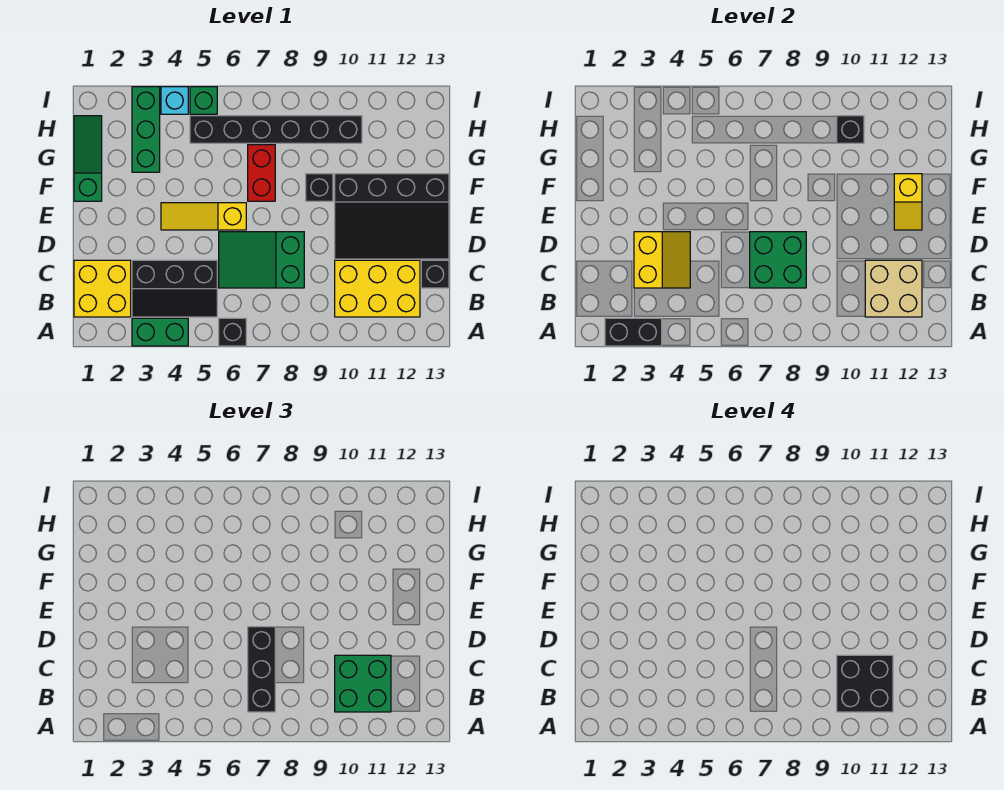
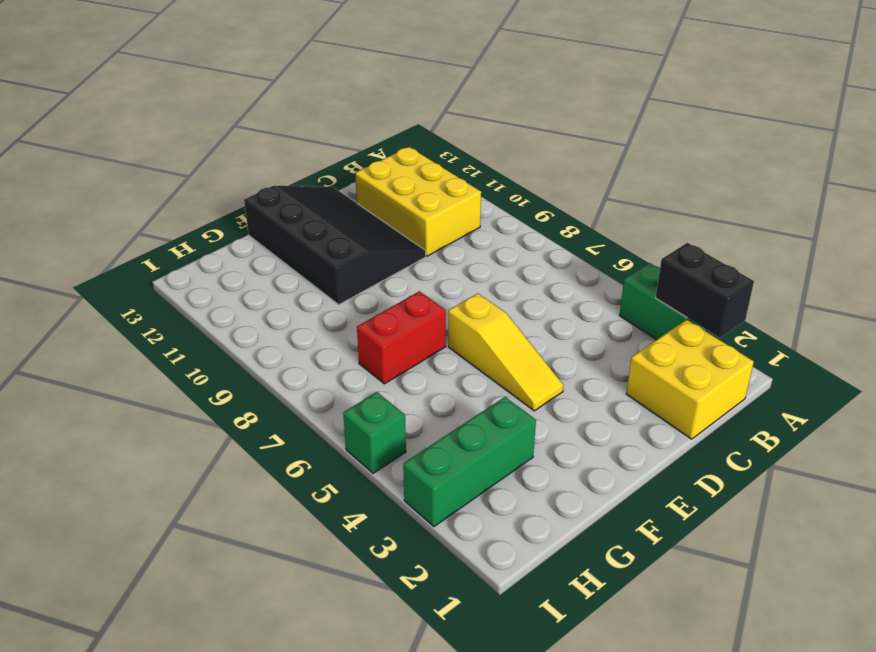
none -> black brick A6 level 1
none -> black slope B3:C5 level 1 top C
none -> green slope C6:D8 level 1 top 8

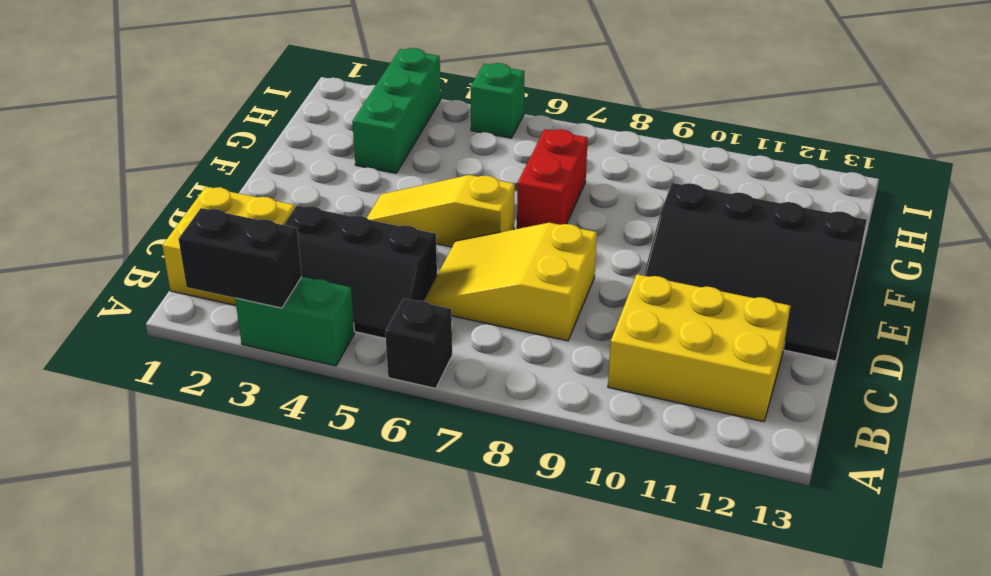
yellow slope C6:D8 level 1 top 8 -> green slope C6:D8 level 1 top 8
none -> black brick C13 level 1
none -> green slope F1:H1 level 1 top F
none -> black brick F9 level 1

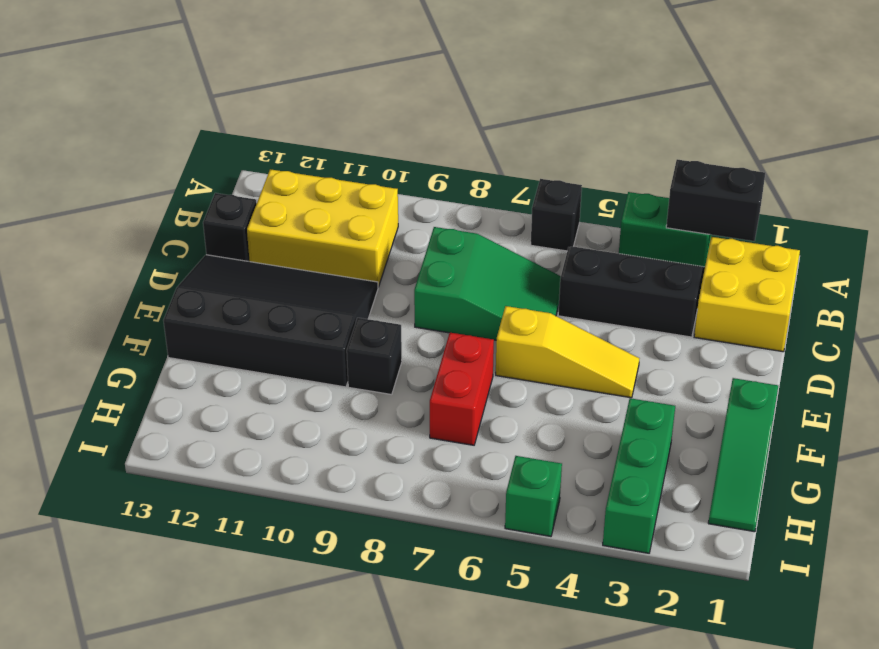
none -> black brick H5:H10 level 1
none -> cyan brick I4 level 1
none -> tan brick B11:C12 level 2

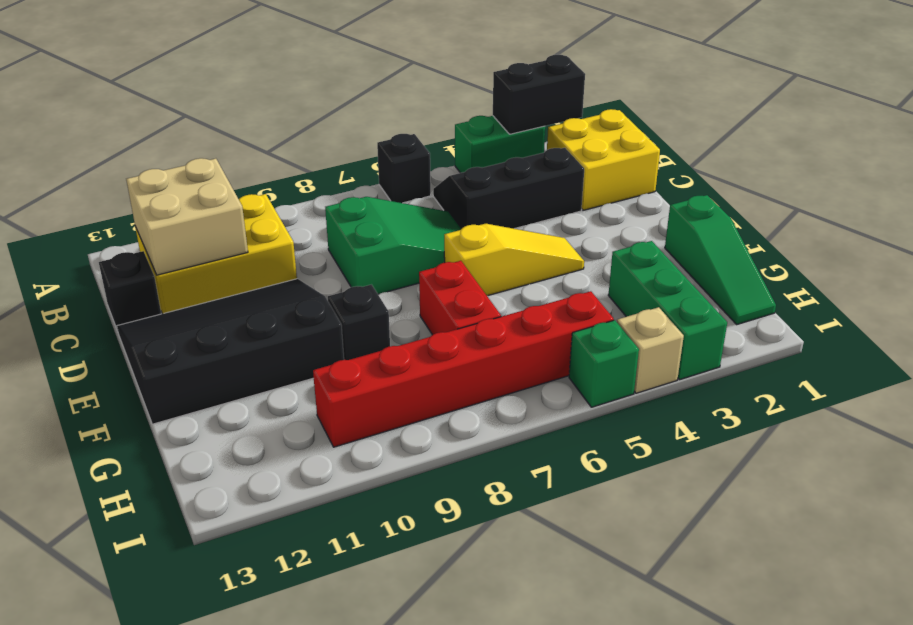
red brick H5:H10 level 1 -> black brick H5:H10 level 1
tan brick I4 level 1 -> cyan brick I4 level 1
none -> yellow slope C3:D4 level 2 top 3
none -> green brick C7:D8 level 2
none -> yellow slope E12:F12 level 2 top F

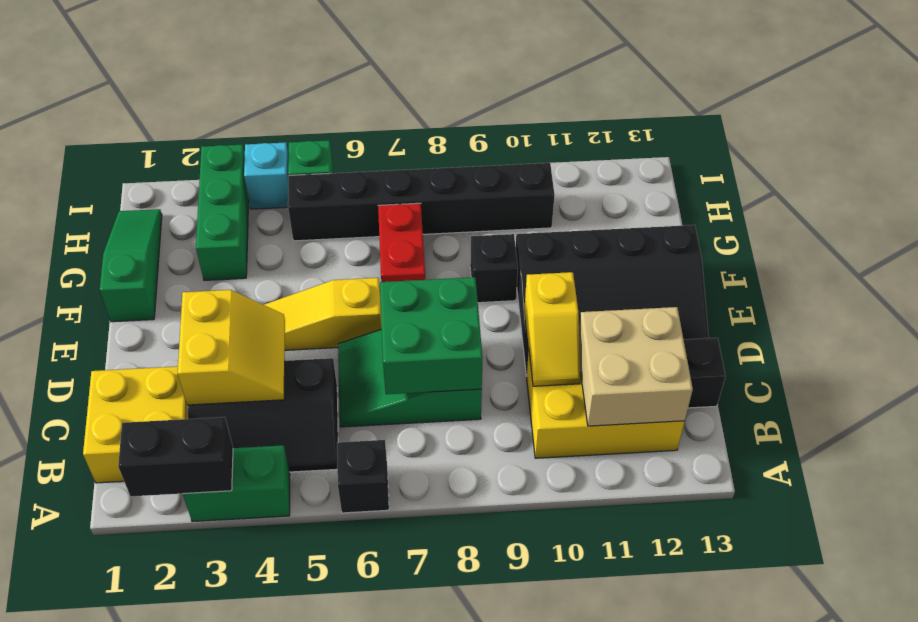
yellow slope C10:D10 level 2 top D -> yellow slope E12:F12 level 2 top F
none -> black brick H10 level 2
none -> black brick B7:D7 level 3
none -> green brick B10:C11 level 3

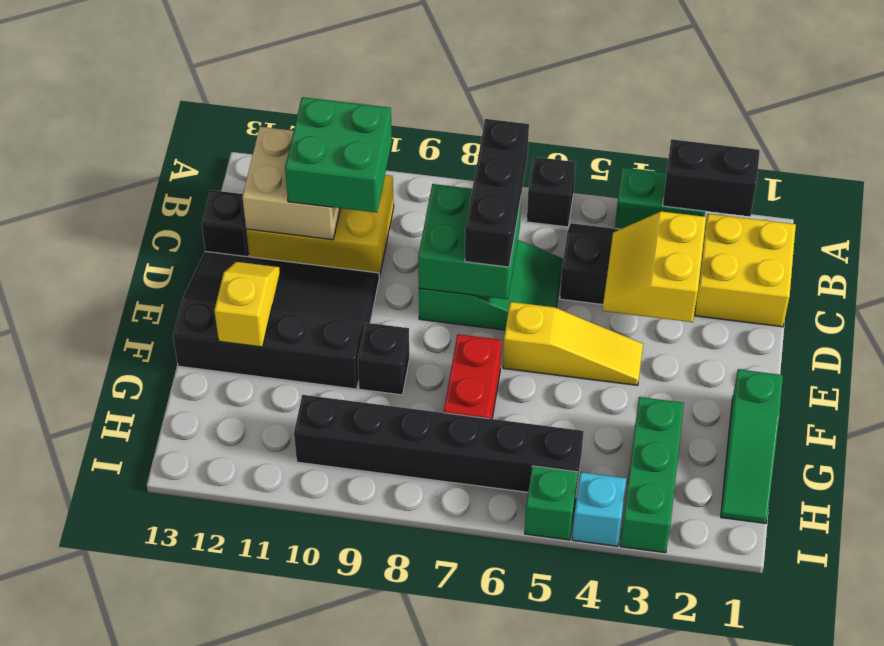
none -> black brick H10 level 2
none -> black brick B10:C11 level 4

